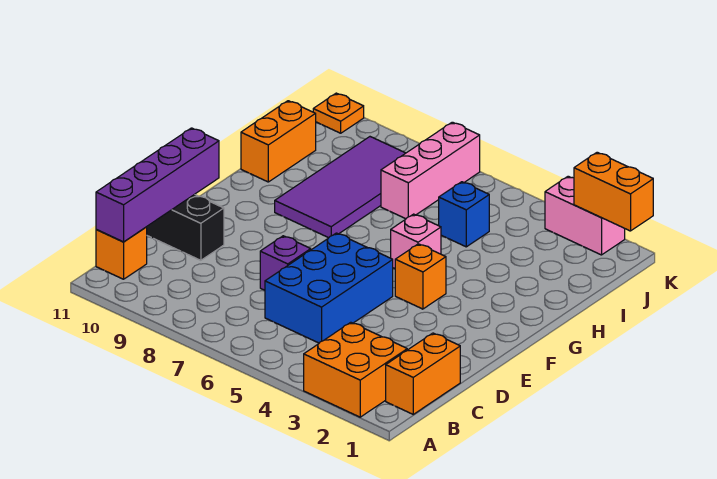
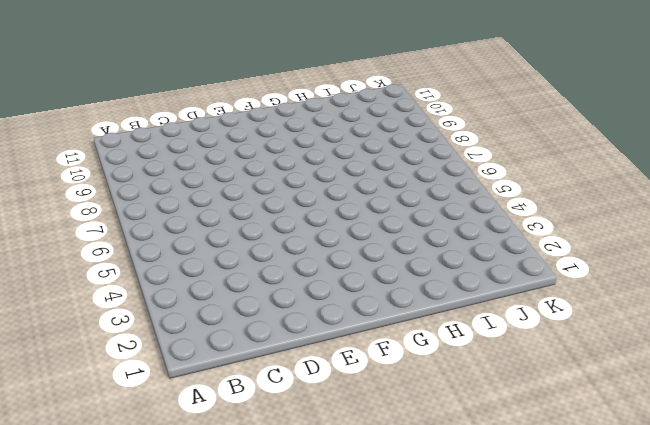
none -> orange brick A2:B3 level 1
none -> orange brick B1:C1 level 1
none -> orange brick B11 level 1

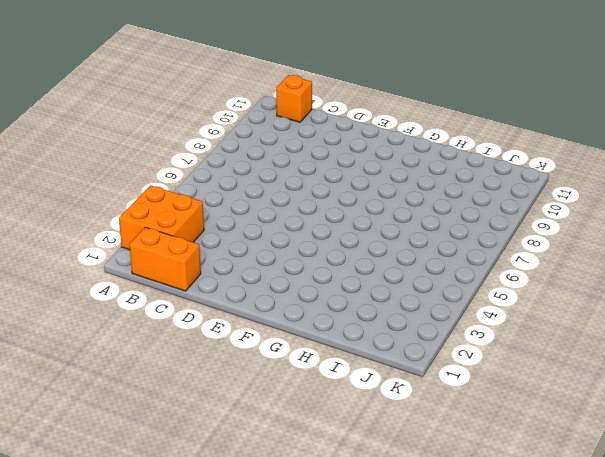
none -> blue brick C5:E6 level 1
none -> purple brick D7 level 1
none -> black brick D10:D11 level 1

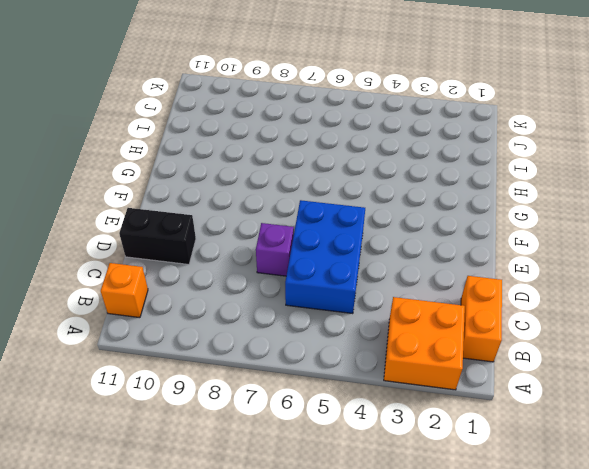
none -> orange brick F4 level 1
none -> pink brick G5 level 1
none -> purple tile G8:J9 level 1

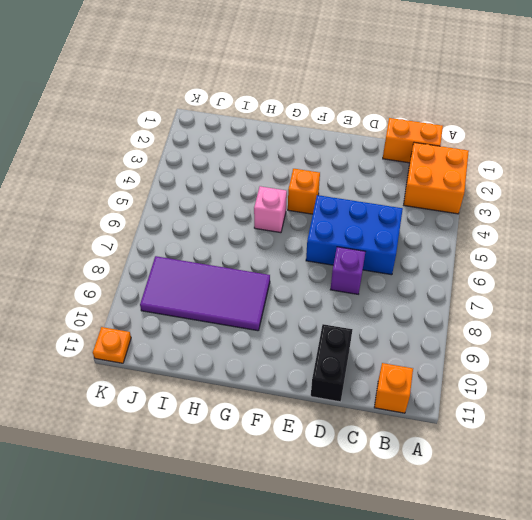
none -> orange brick H11:I11 level 1
none -> blue brick I5 level 1
none -> pink brick I7:K7 level 1

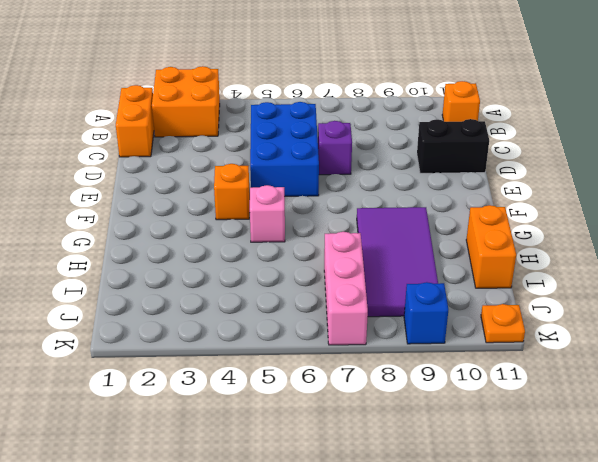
blue brick K9 level 1 -> blue brick I5 level 1
none -> pink brick K2:K3 level 1
none -> purple brick B11:E11 level 2
none -> orange brick K1:K2 level 2

